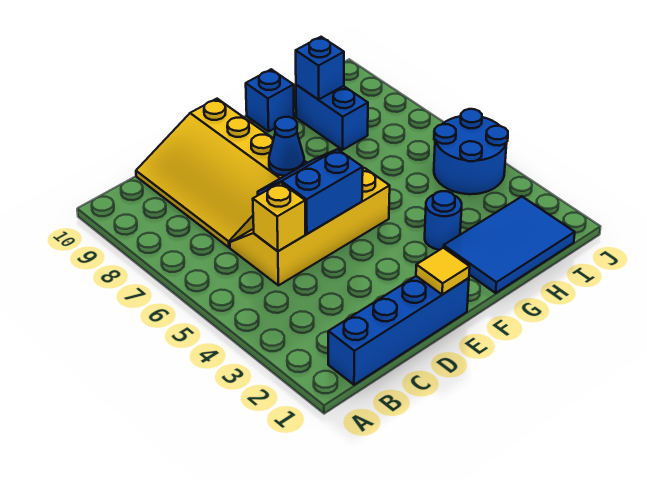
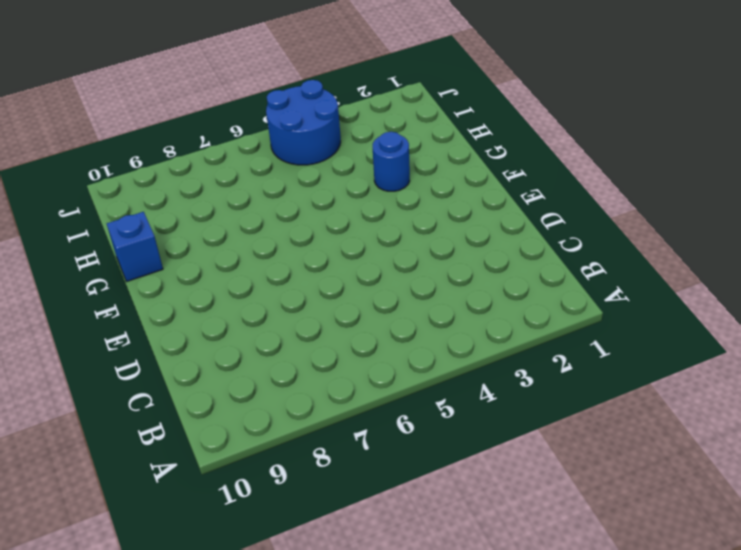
none -> blue brick B1:E1 level 1
none -> yellow slope C5:F6 level 1 top 5
none -> yellow slope C7:E10 level 1 top E

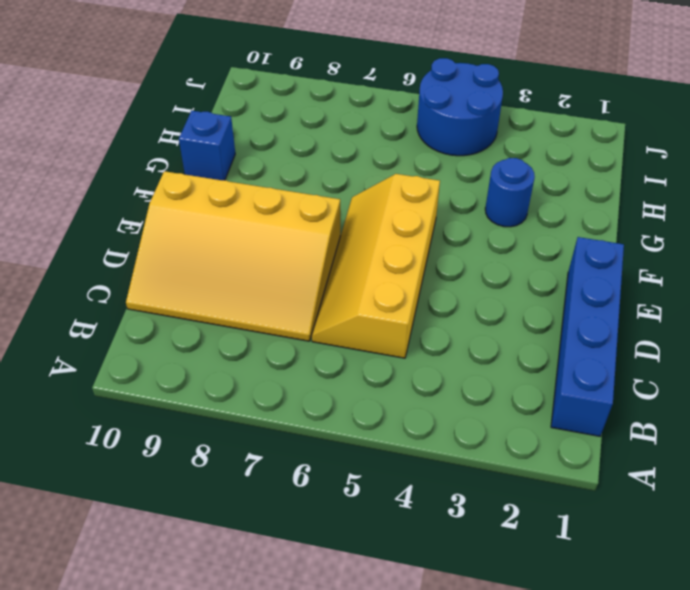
none -> blue tile G1:I2 level 1
none -> blue brick H8:H9 level 1
none -> yellow brick C5 level 2

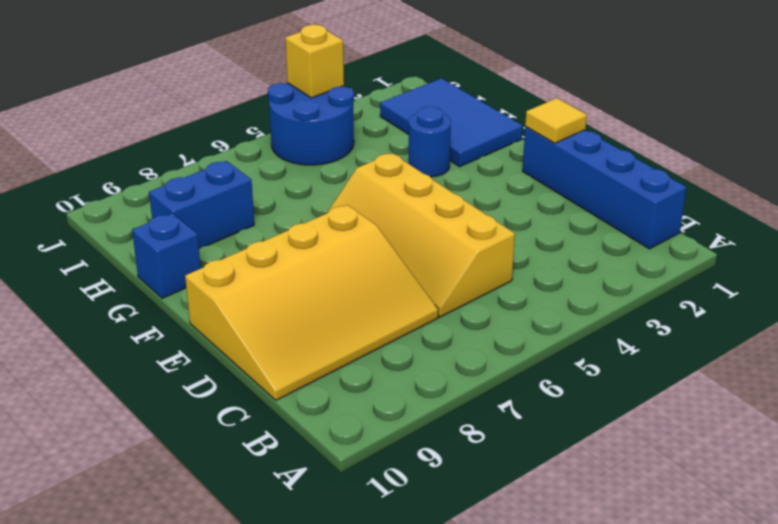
yellow brick J4 level 2 -> yellow brick C5 level 2
none -> blue slope D5:E6 level 2 top 5
none -> blue cone E7 level 2
none -> blue brick H9 level 2

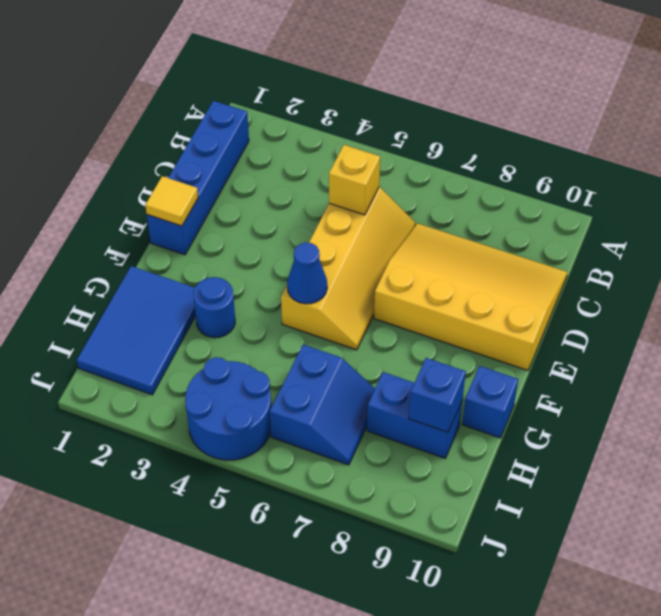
blue cone F5 level 2 -> blue cone E7 level 2
blue slope H6:I7 level 1 top 6 -> blue slope D5:E6 level 2 top 5

